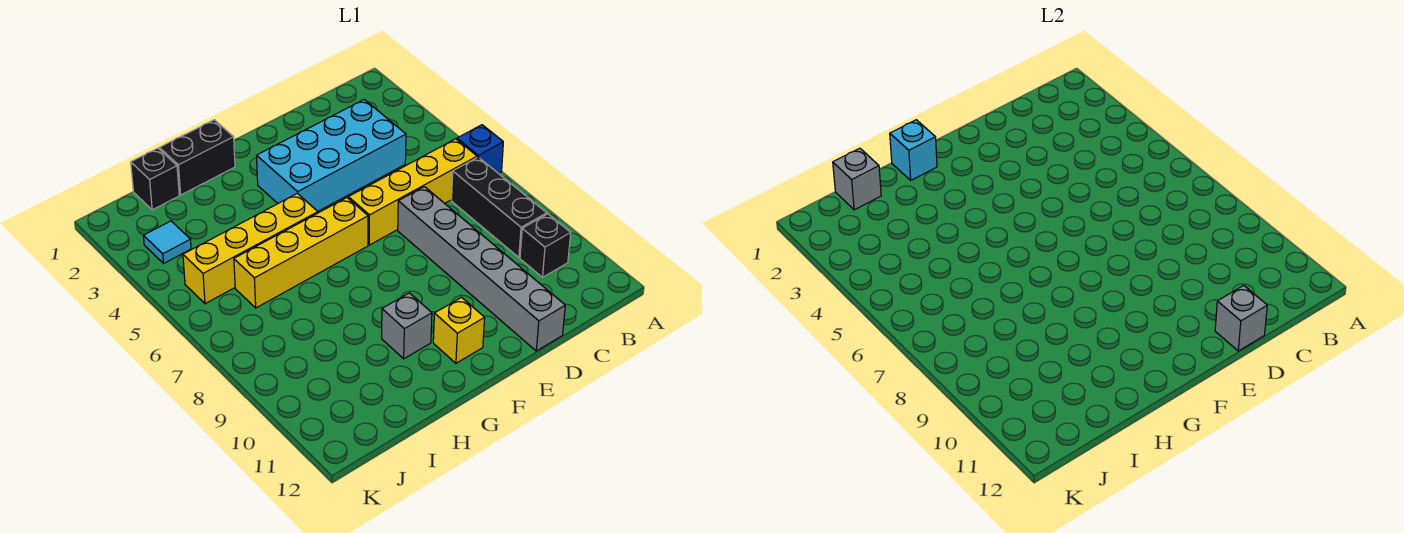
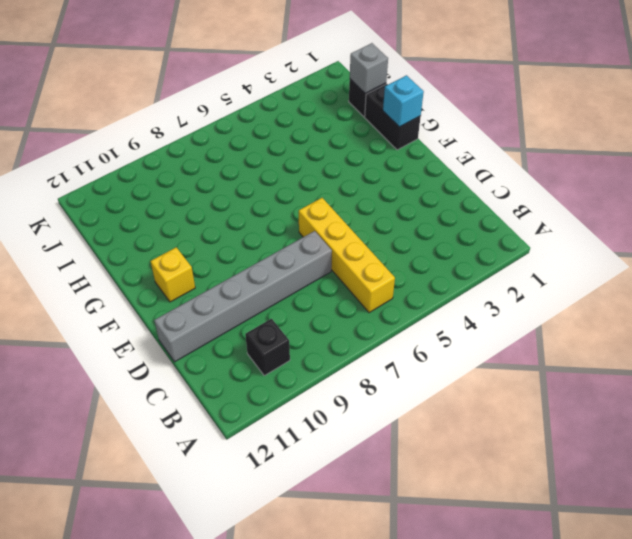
none -> blue brick A6 level 1
none -> black brick B7:B9 level 1
none -> cyan brick C3:F4 level 1

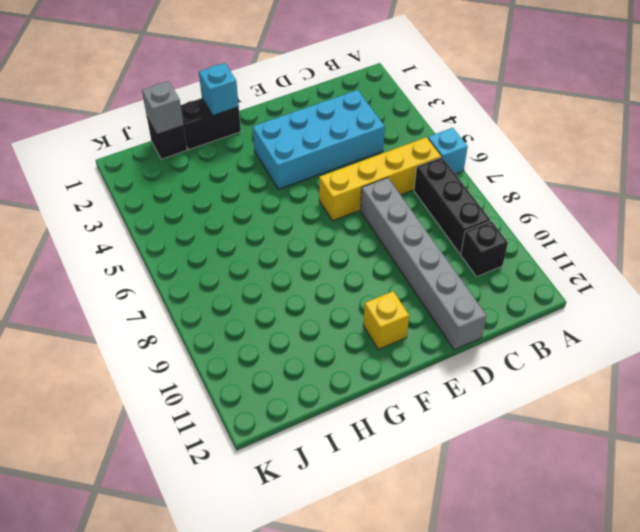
cyan brick A6 level 1 -> blue brick A6 level 1
none -> yellow brick F6:I6 level 1
none -> yellow brick G5:J5 level 1
none -> grey brick G10 level 1

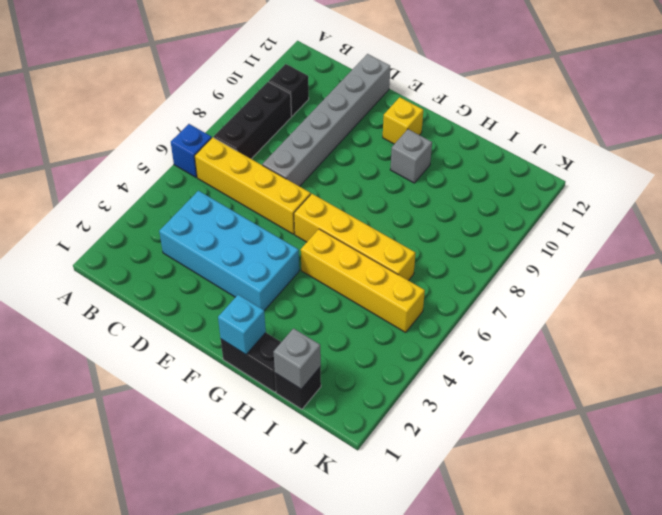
none -> cyan tile J3 level 1
none -> grey brick D12 level 2

